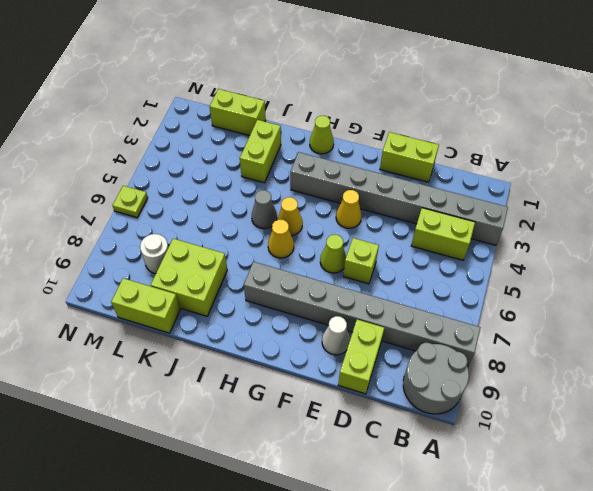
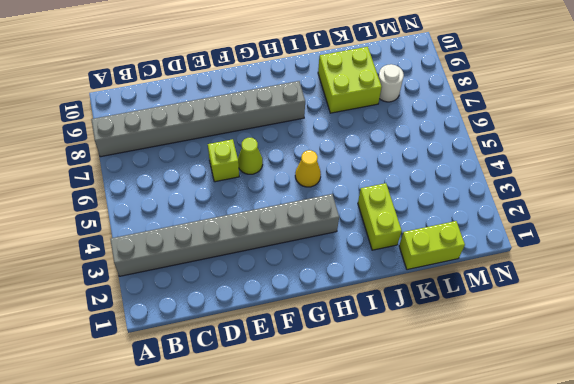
none -> grey round brick A9:B10 level 1
none -> lime brick B4:C4 level 1
none -> lime brick D1:E1 level 1

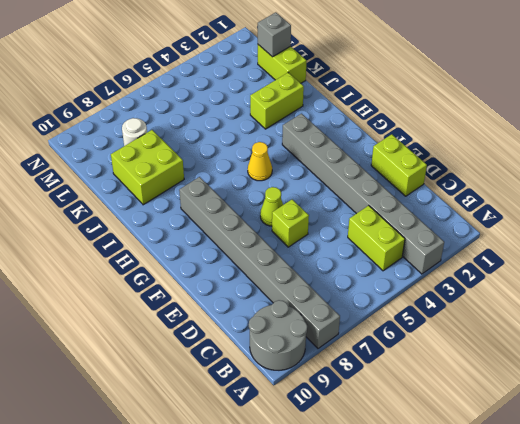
grey brick L1 level 2 -> none
none -> lime brick D9:D10 level 1
none -> white cone E9 level 1
none -> yellow cone F4 level 1

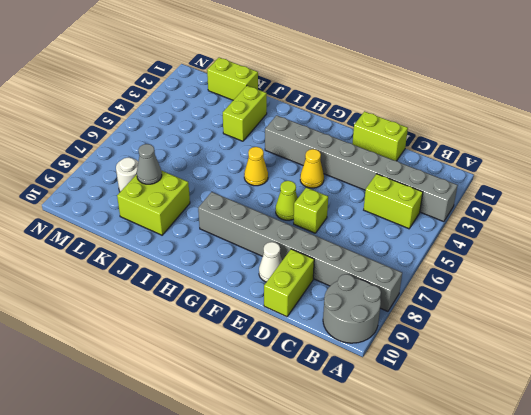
grey cone K8 level 2 -> grey cone I5 level 1
none -> lime cone H1 level 1
none -> yellow cone H6 level 1
none -> lime brick K10:L10 level 1

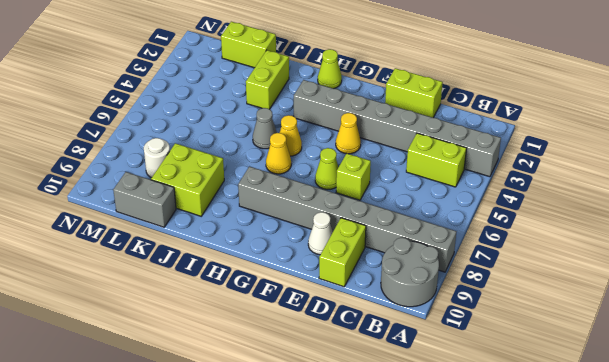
grey brick K10:L10 level 1 -> lime brick K10:L10 level 1
none -> lime plate N6 level 1

